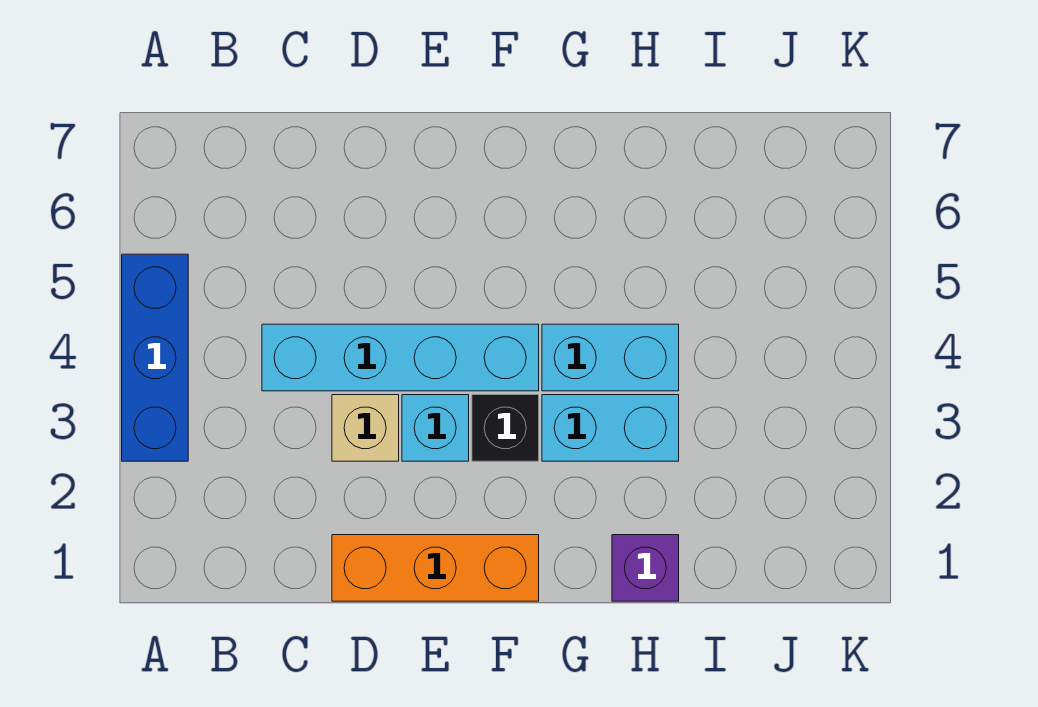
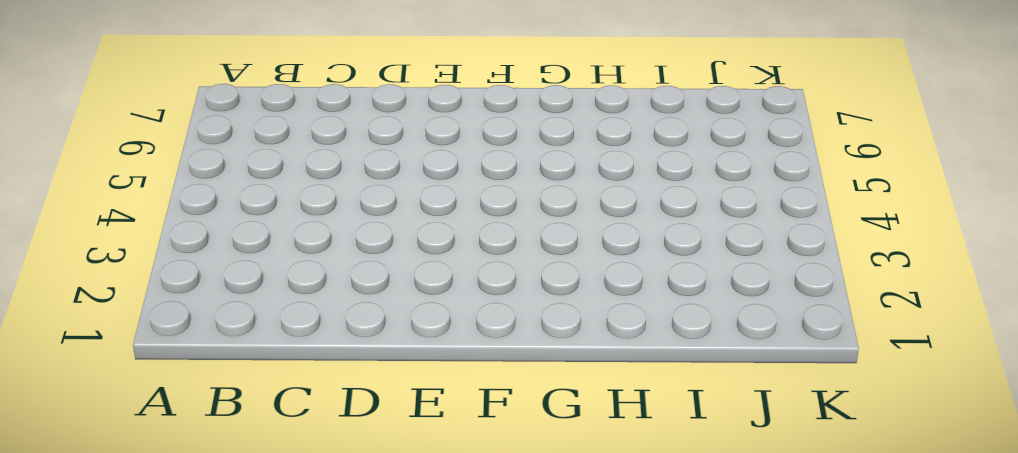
none -> blue brick A3:A5 level 1
none -> cyan brick C4:F4 level 1

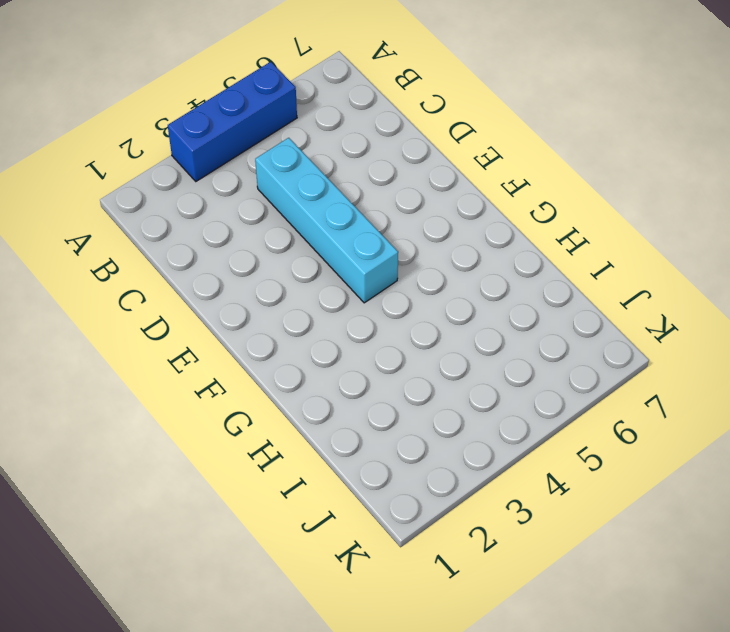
none -> orange brick D1:F1 level 1
none -> tan brick D3 level 1

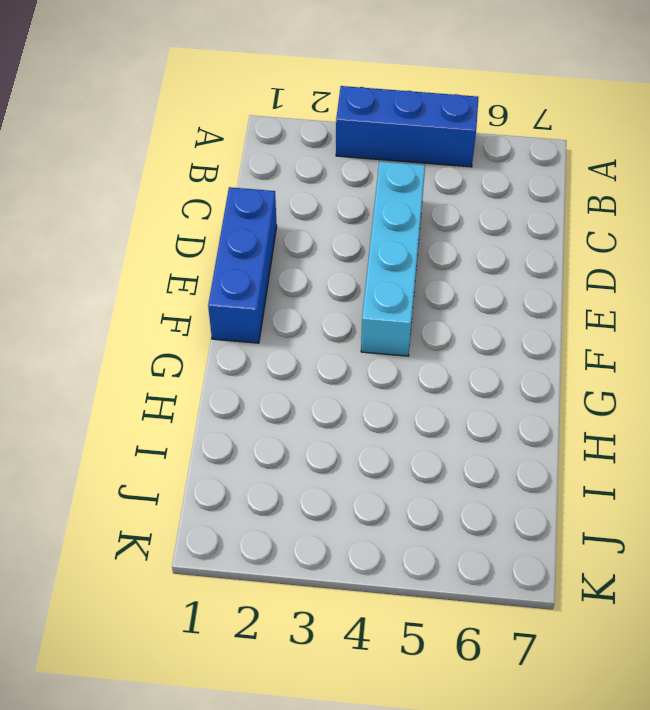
blue brick D1:F1 level 1 -> orange brick D1:F1 level 1
none -> tan brick D3 level 1
none -> cyan brick E3 level 1

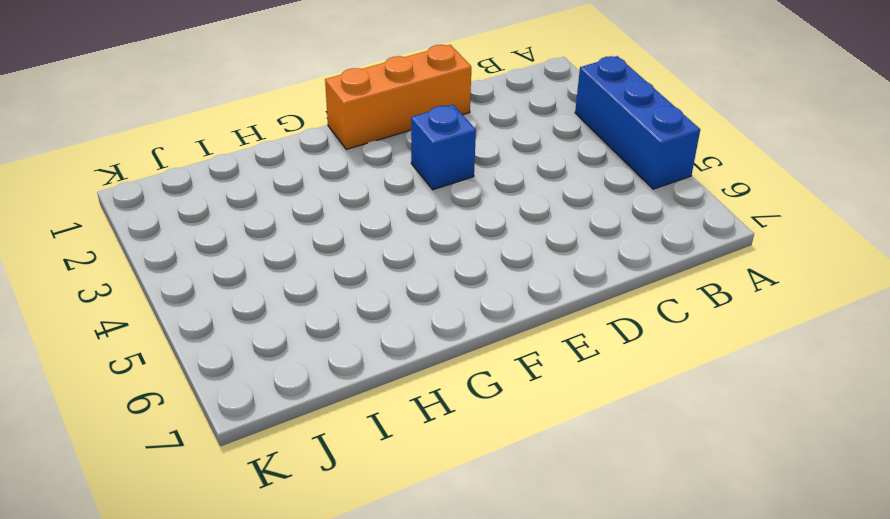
blue brick E3 level 1 -> cyan brick E3 level 1
none -> cyan brick C4:F4 level 1
none -> tan brick D3 level 1

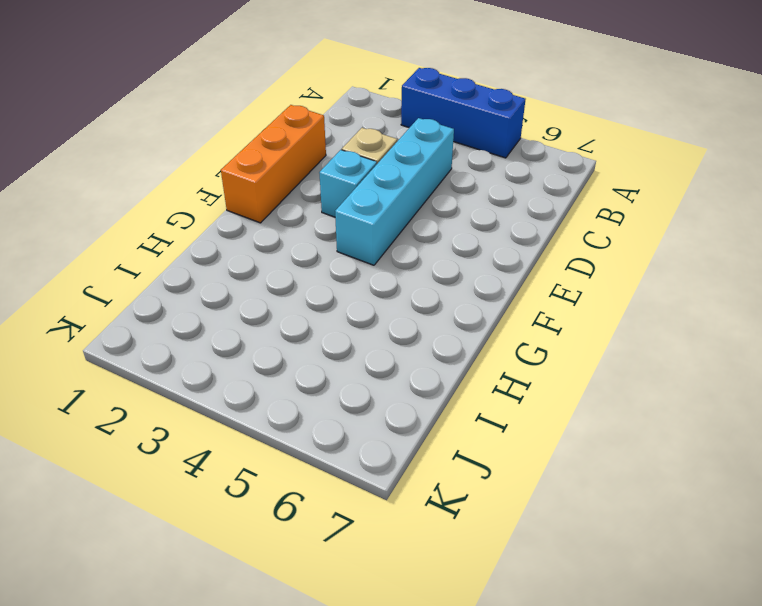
none -> black brick F3 level 1
none -> cyan brick G3:H3 level 1

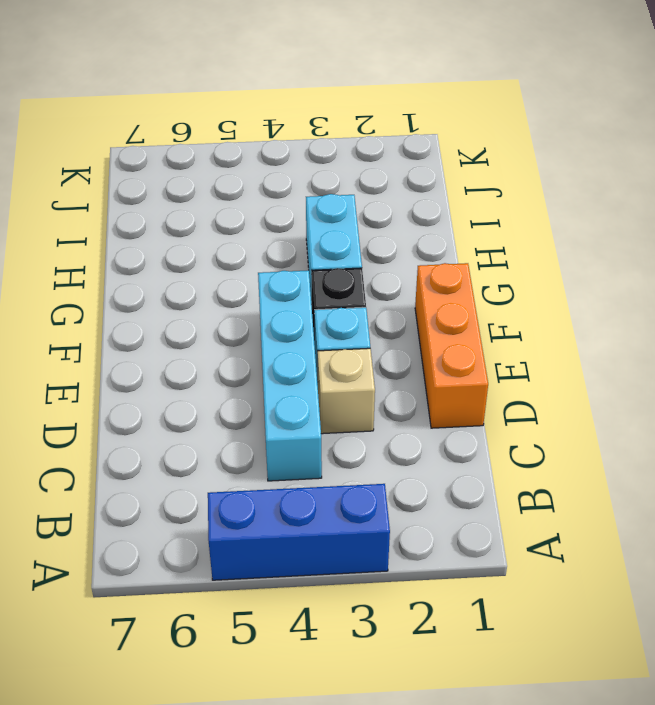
none -> cyan brick G4:H4 level 1
none -> purple brick H1 level 1

